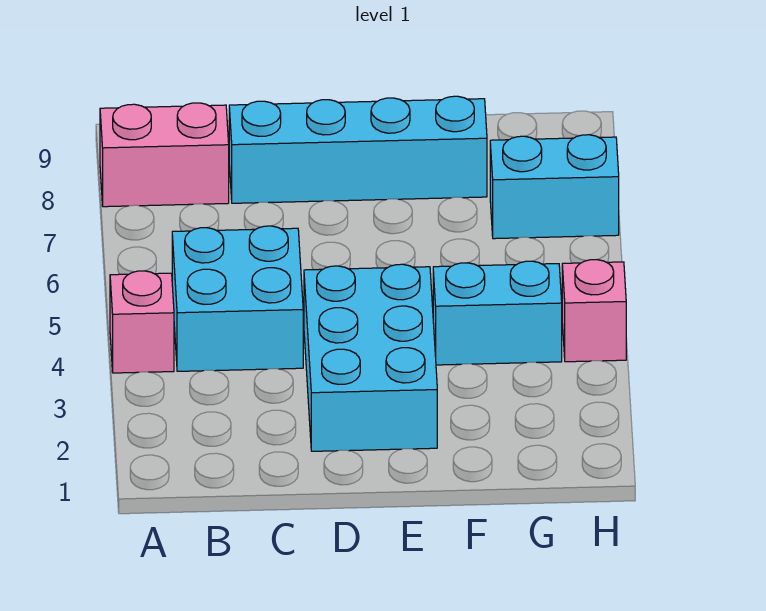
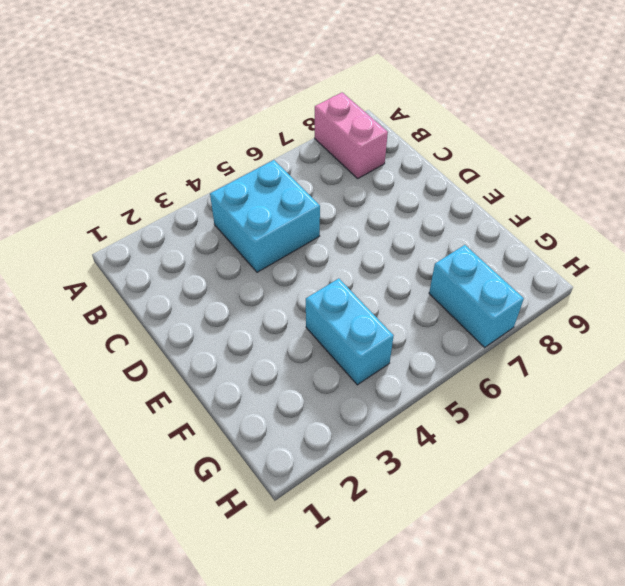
none -> pink brick A4 level 1
none -> cyan brick C8:F8 level 1

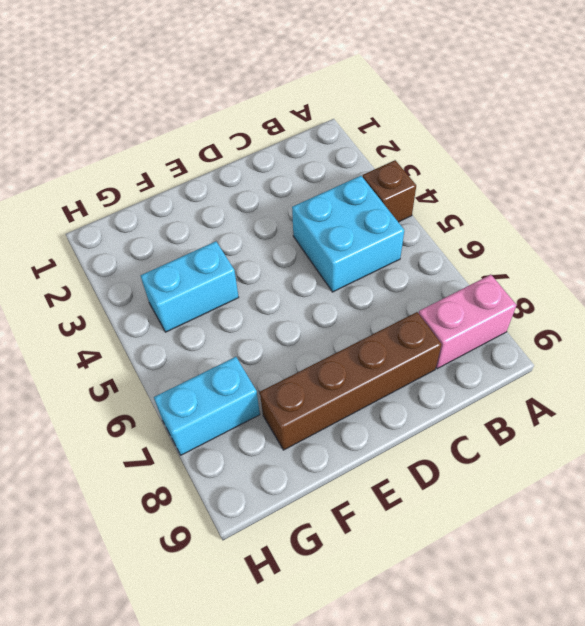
brown brick A4 level 1 -> pink brick A4 level 1
brown brick C8:F8 level 1 -> cyan brick C8:F8 level 1
none -> cyan brick D2:E4 level 1
none -> pink brick H4 level 1

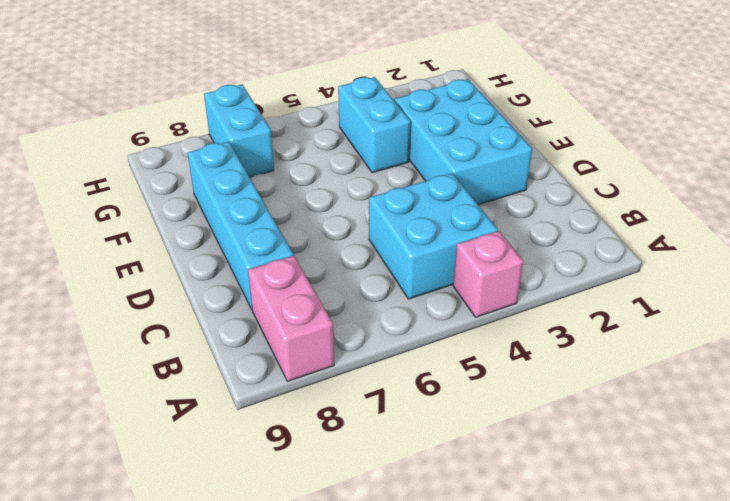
cyan brick D2:F3 level 1 -> cyan brick D2:E4 level 1
none -> pink brick H4 level 1

